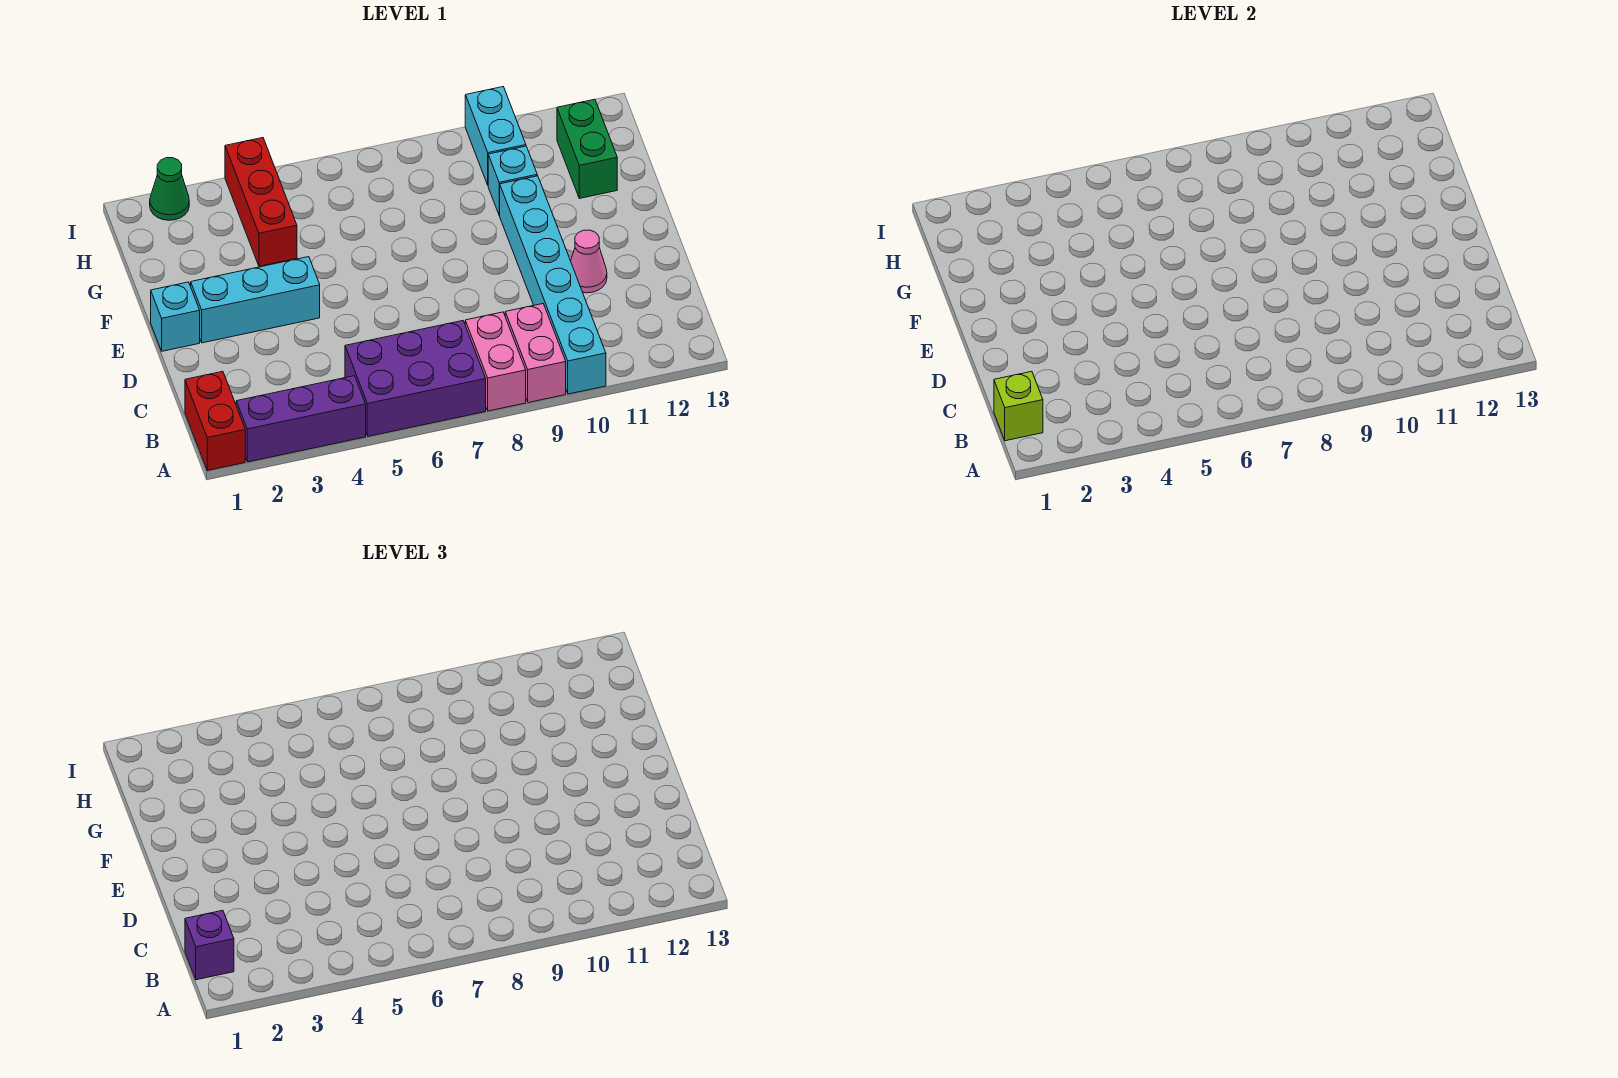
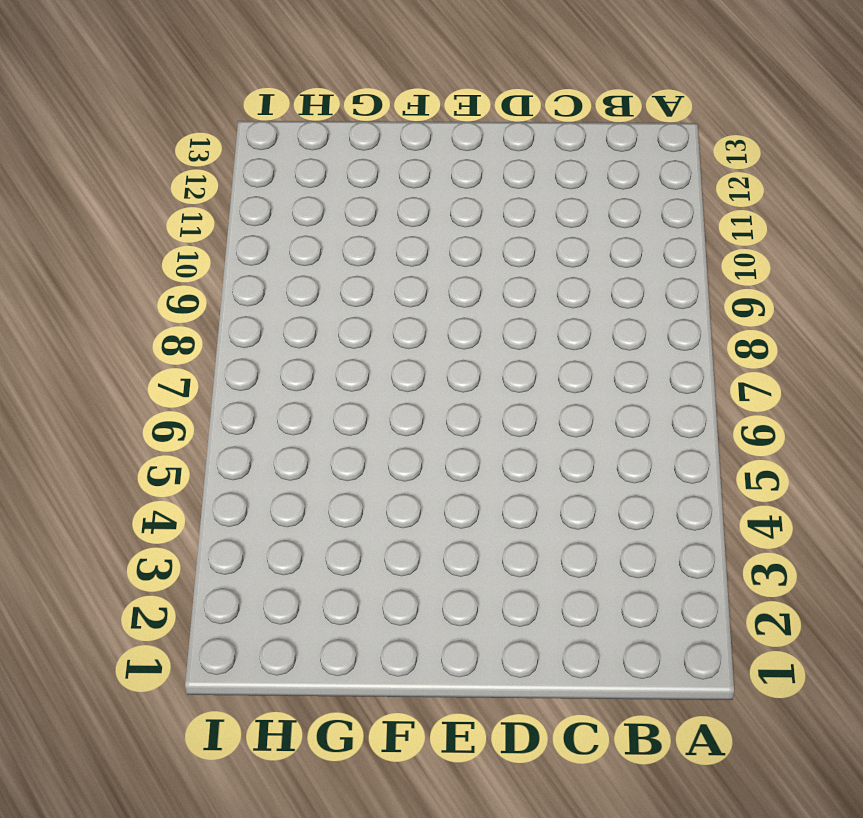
none -> red brick A1:B1 level 1
none -> purple brick A2:A4 level 1
none -> purple brick A5:B7 level 1

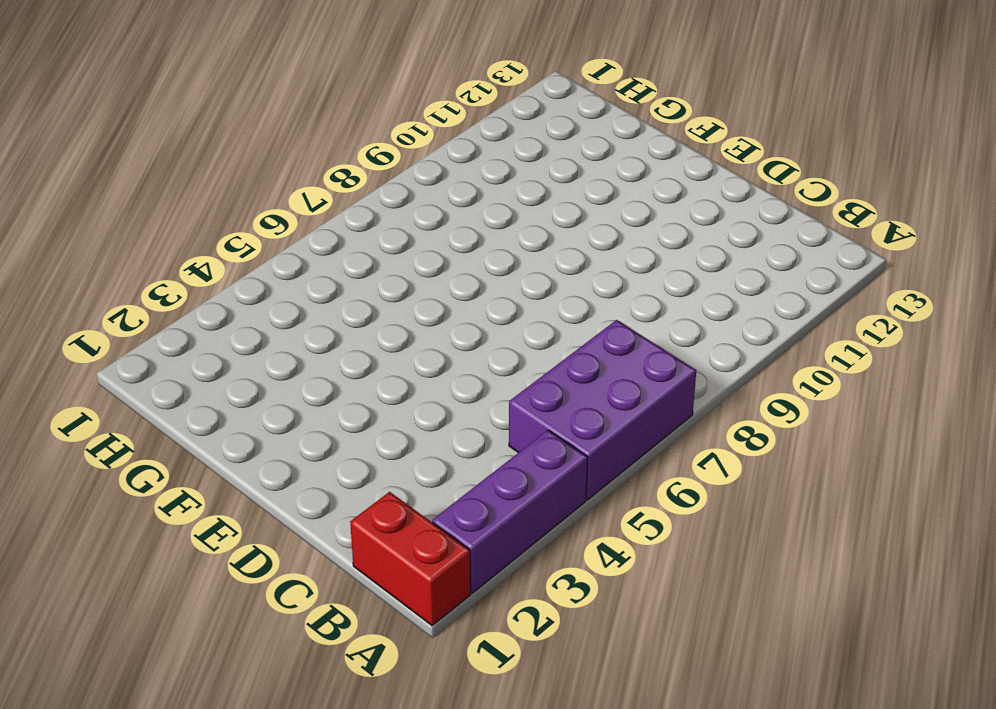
none -> pink brick A8:B8 level 1
none -> pink brick A9:B9 level 1
none -> cyan brick A10:F10 level 1

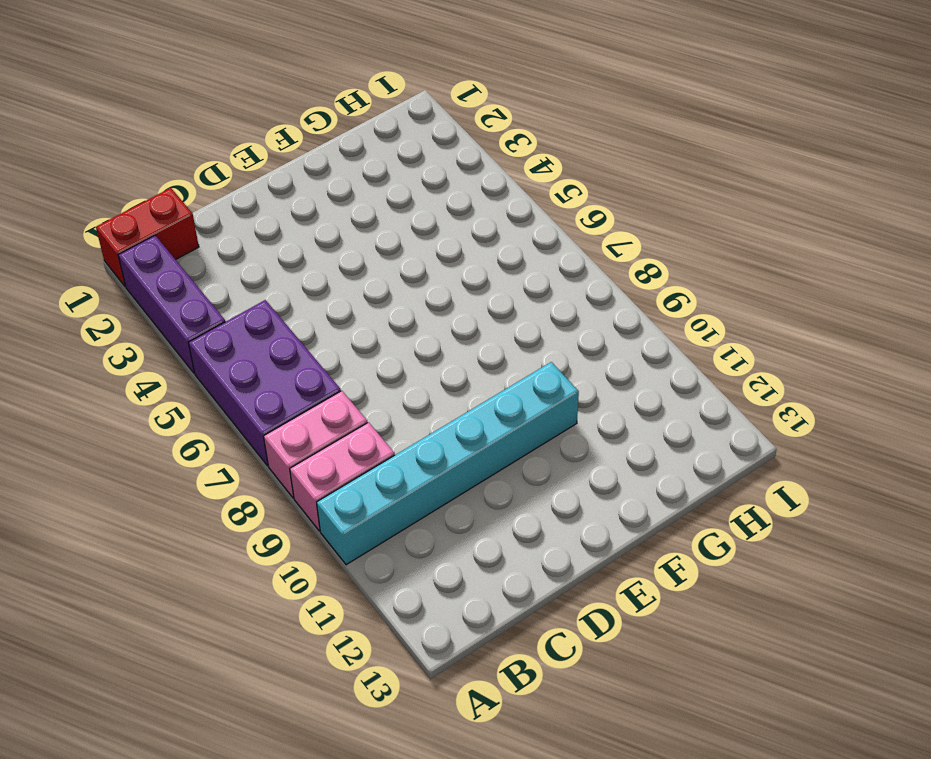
none -> pink cone D11 level 1
none -> cyan brick E1 level 1
none -> cyan brick E2:E4 level 1

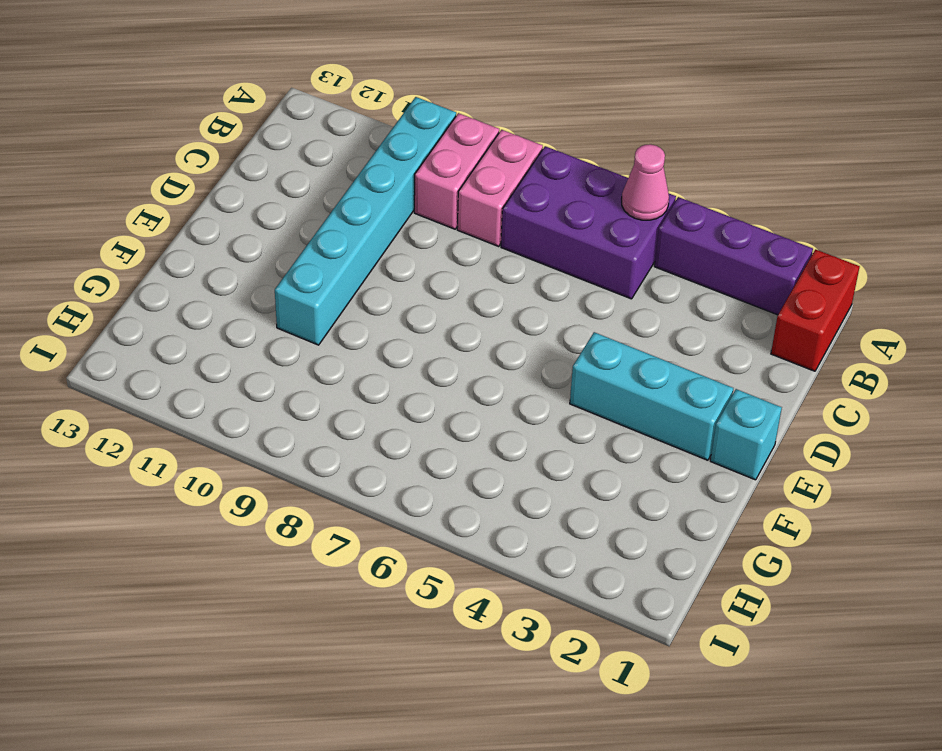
pink cone A5 level 2 -> pink cone D11 level 1
none -> red brick G4:I4 level 1
none -> cyan brick G10 level 1
none -> green brick G12:H12 level 1

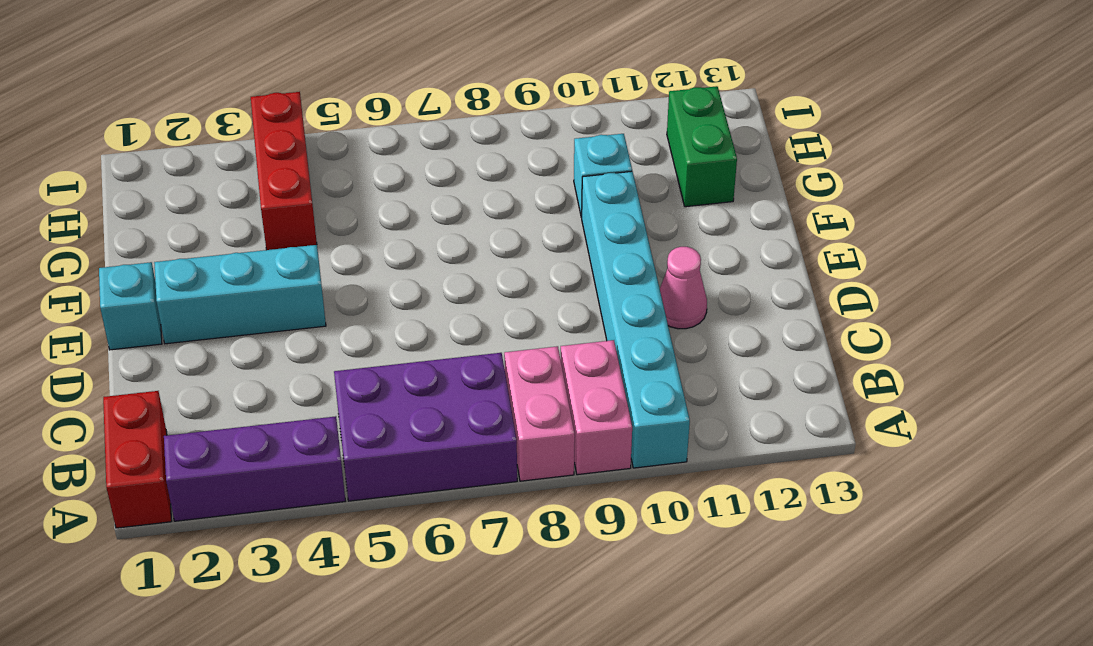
none -> cyan brick H10:I10 level 1
none -> green cone I2 level 1
none -> lime brick B1 level 2

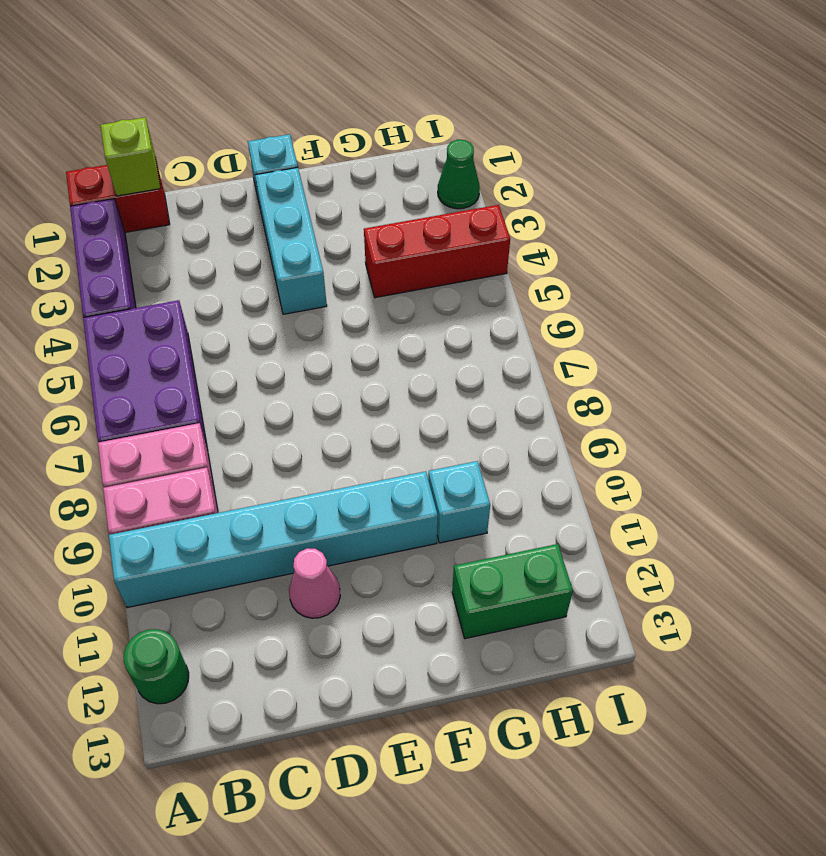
green round brick A12 level 1 -> none
none -> cyan brick H10:I10 level 1
none -> purple brick B1 level 3

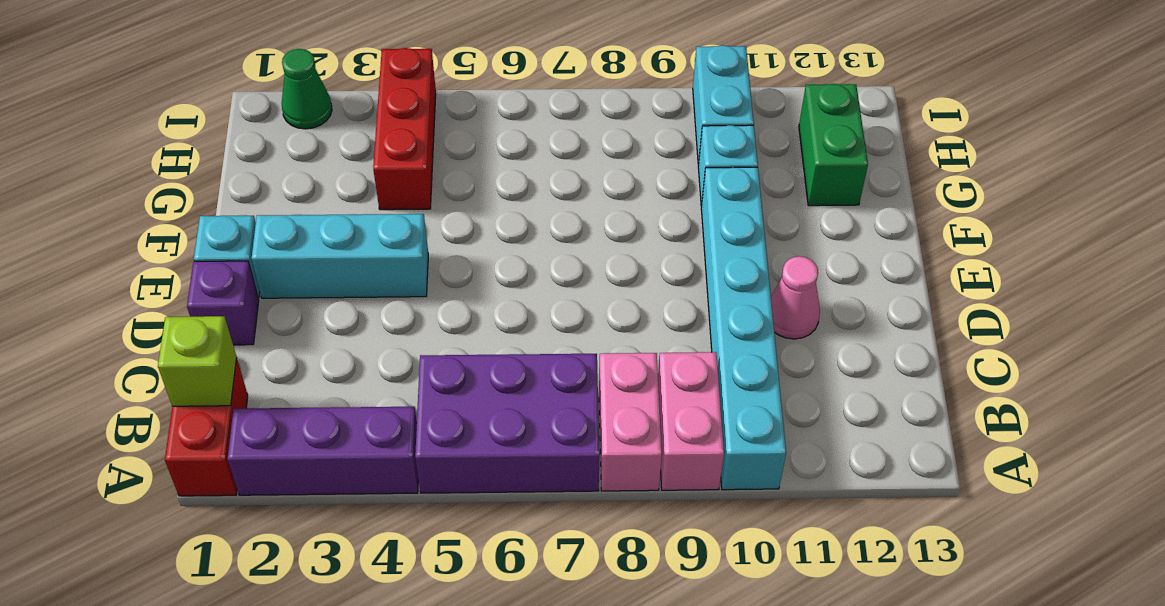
purple brick D1 level 1 -> purple brick B1 level 3

